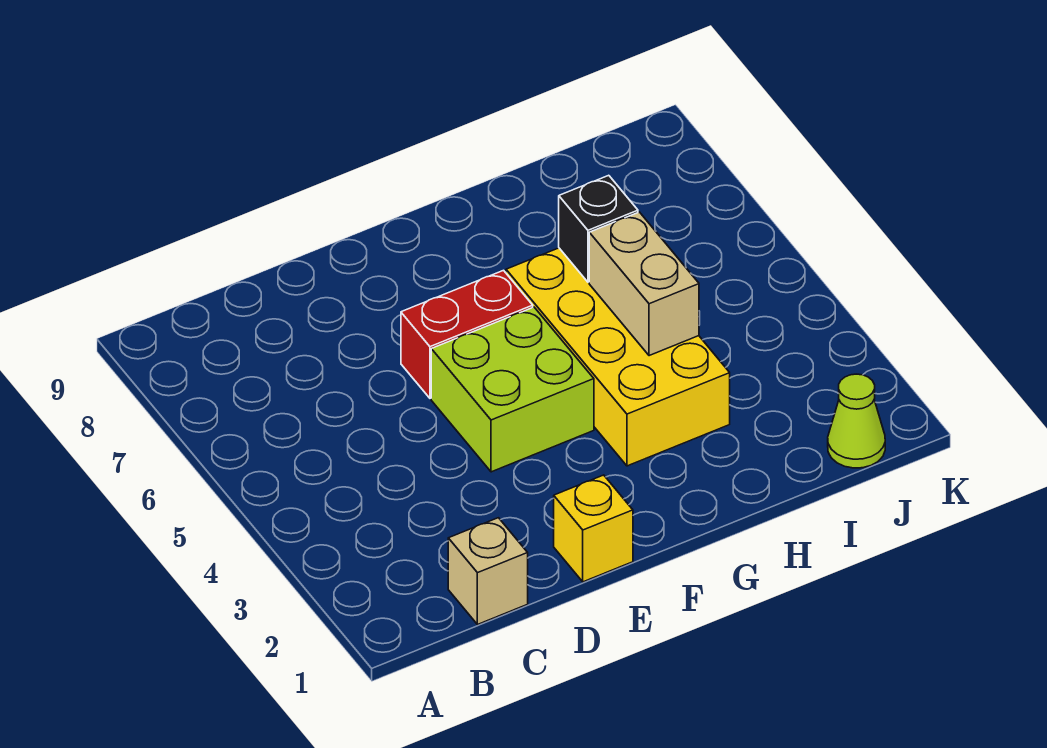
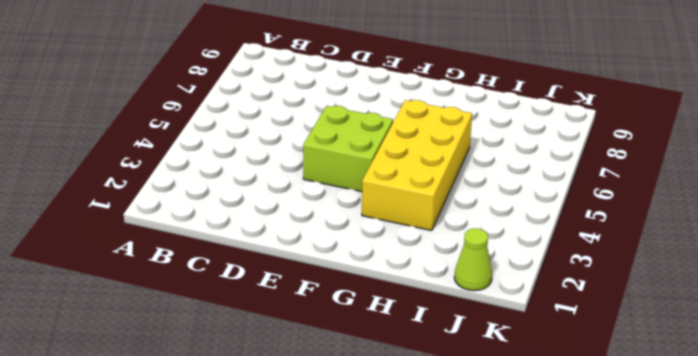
none -> tan brick C1 level 1
none -> yellow brick E1 level 1

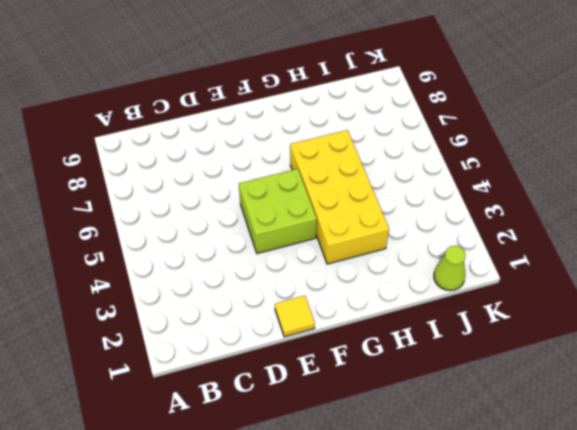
yellow tile E1 level 1 -> yellow brick E1 level 1
none -> tan brick C1 level 1
none -> red brick E6:F6 level 1

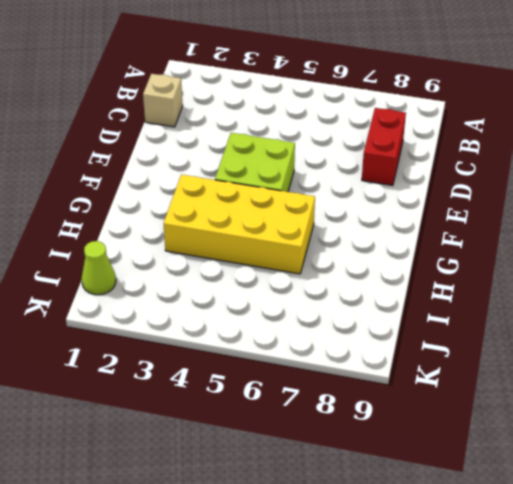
red brick C8:D8 level 1 -> red brick E6:F6 level 1
none -> yellow brick E1 level 1
none -> tan brick H4:H5 level 2

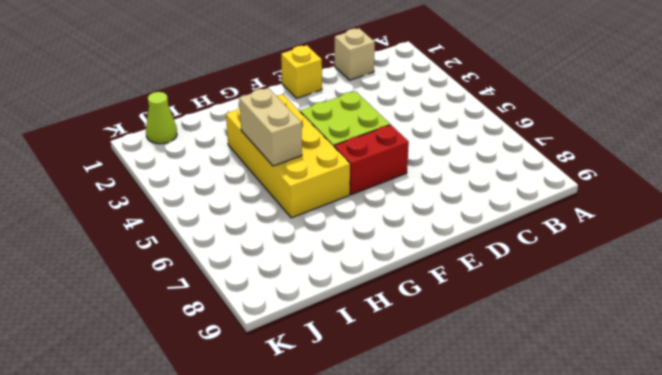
none -> black brick H6 level 2

